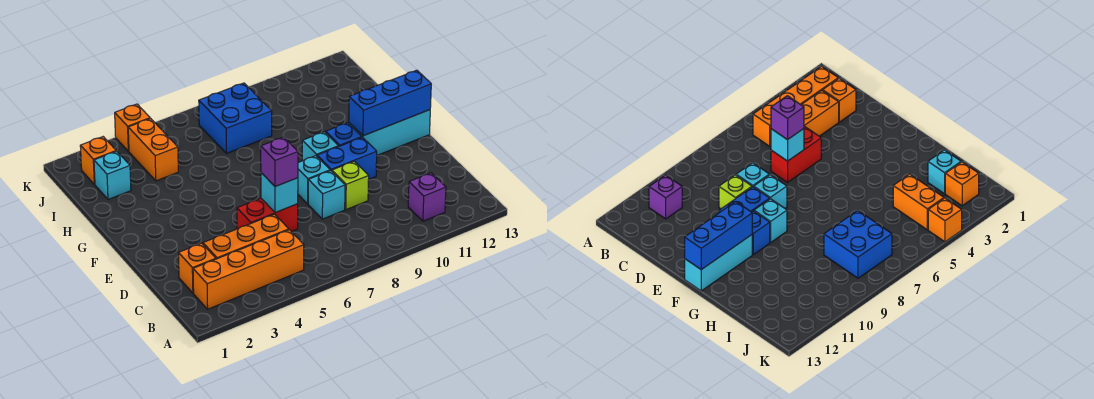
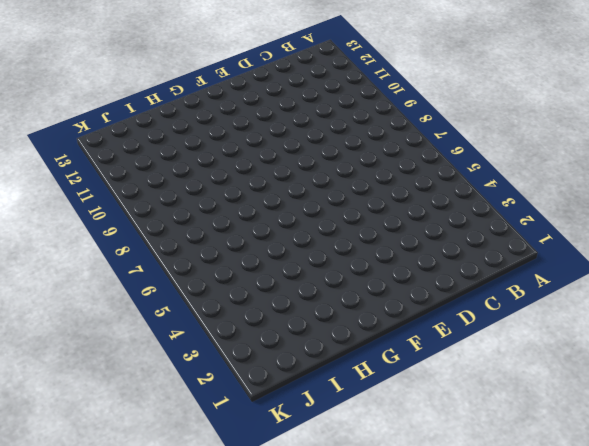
none -> orange brick B2:B5 level 1
none -> purple brick B11 level 1
none -> orange brick C2 level 1

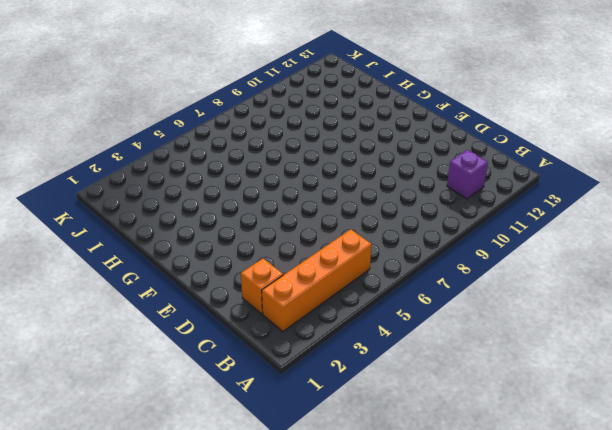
none -> orange brick C3:C5 level 1
none -> red brick D5:D6 level 1
none -> cyan brick D8 level 1

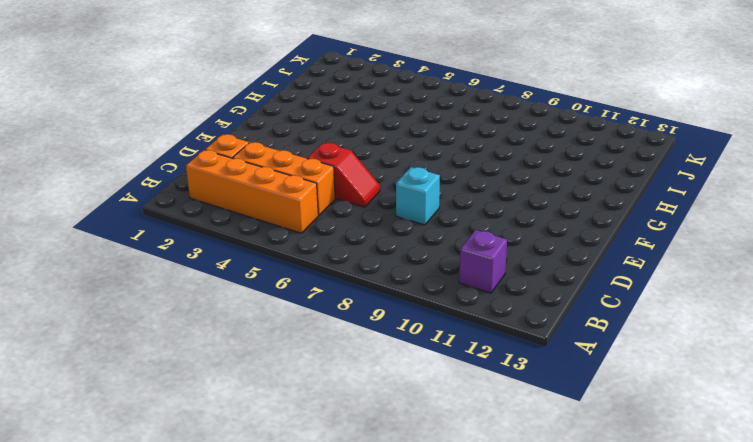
red slope D5:D6 level 1 top 5 -> red brick D5:D6 level 1
none -> lime brick D9 level 1
none -> cyan brick E8 level 1
none -> blue brick E9:E10 level 1

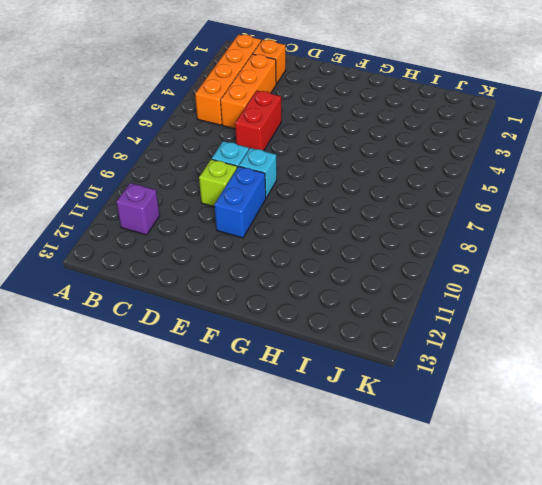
none -> cyan brick F9 level 1
none -> blue brick F10 level 1
none -> cyan brick F11:F13 level 1

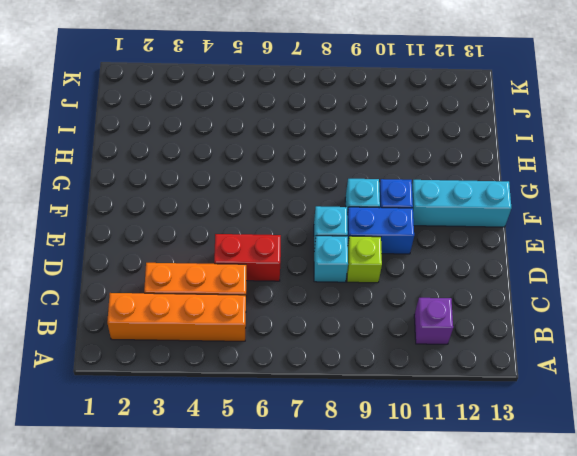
none -> orange brick C2 level 1
none -> cyan brick I2 level 1
none -> orange brick I4:J4 level 1

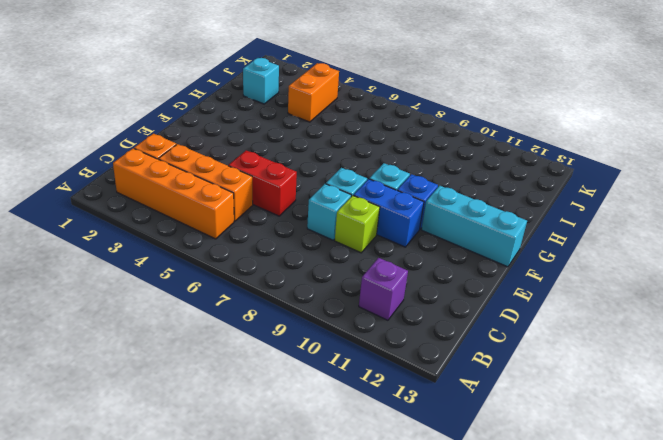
none -> blue brick I7:J8 level 1
none -> orange brick J2 level 1
none -> orange brick K4 level 1

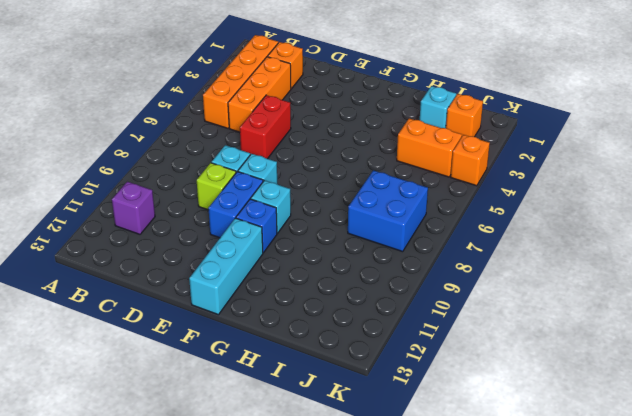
none -> cyan brick D6 level 2
none -> blue brick F11:F13 level 2
none -> purple brick D6 level 3

